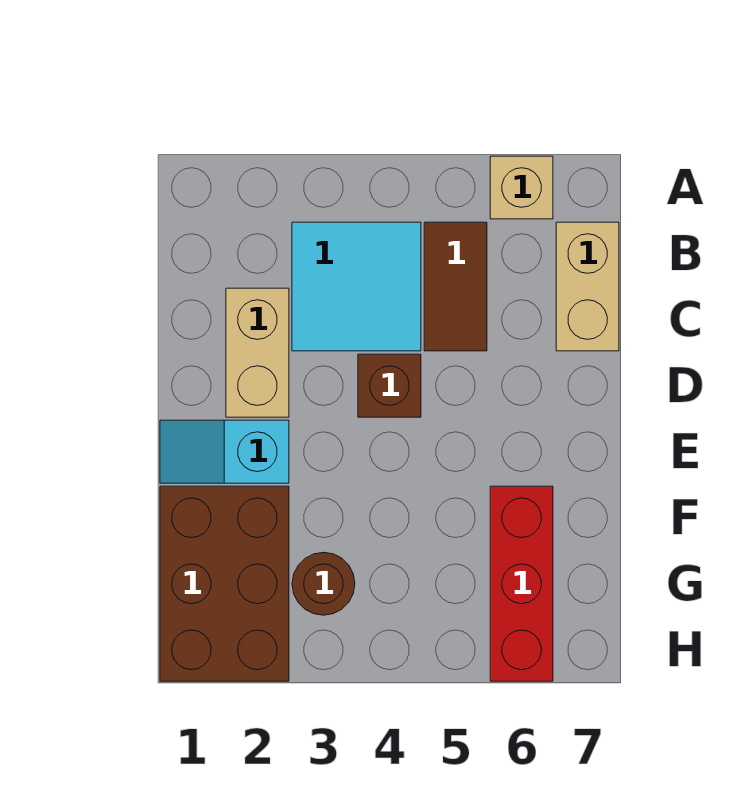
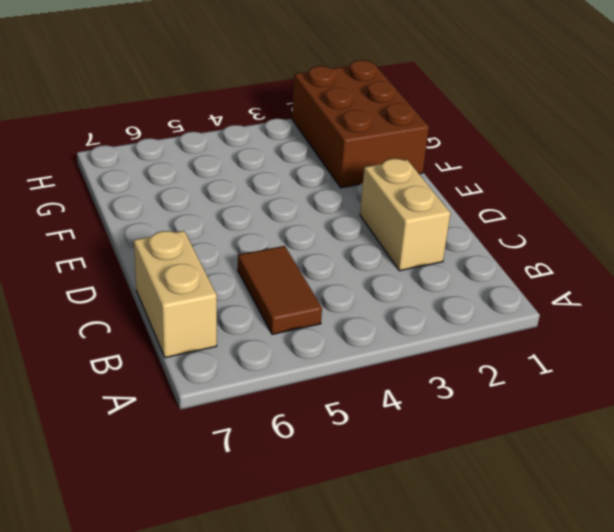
none -> tan brick A6 level 1
none -> cyan tile B3:C4 level 1

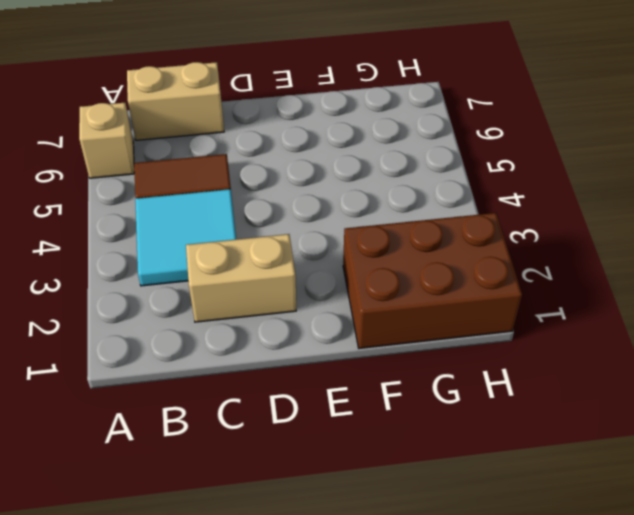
none -> brown brick D4 level 1
none -> cyan slope E1:E2 level 1 top 2

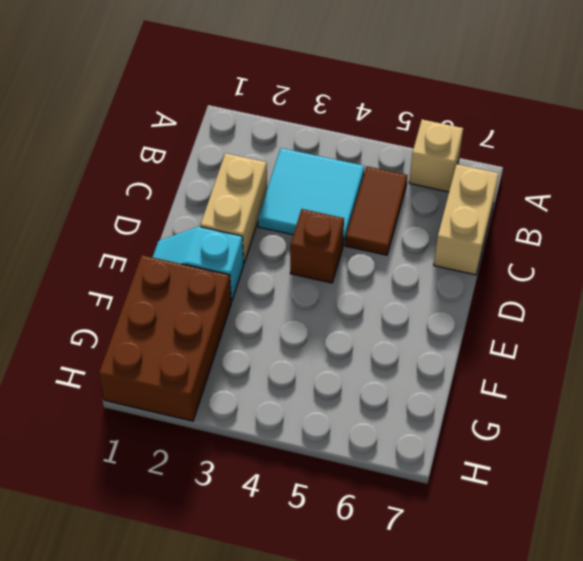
none -> red brick F6:H6 level 1
none -> brown round brick G3 level 1

